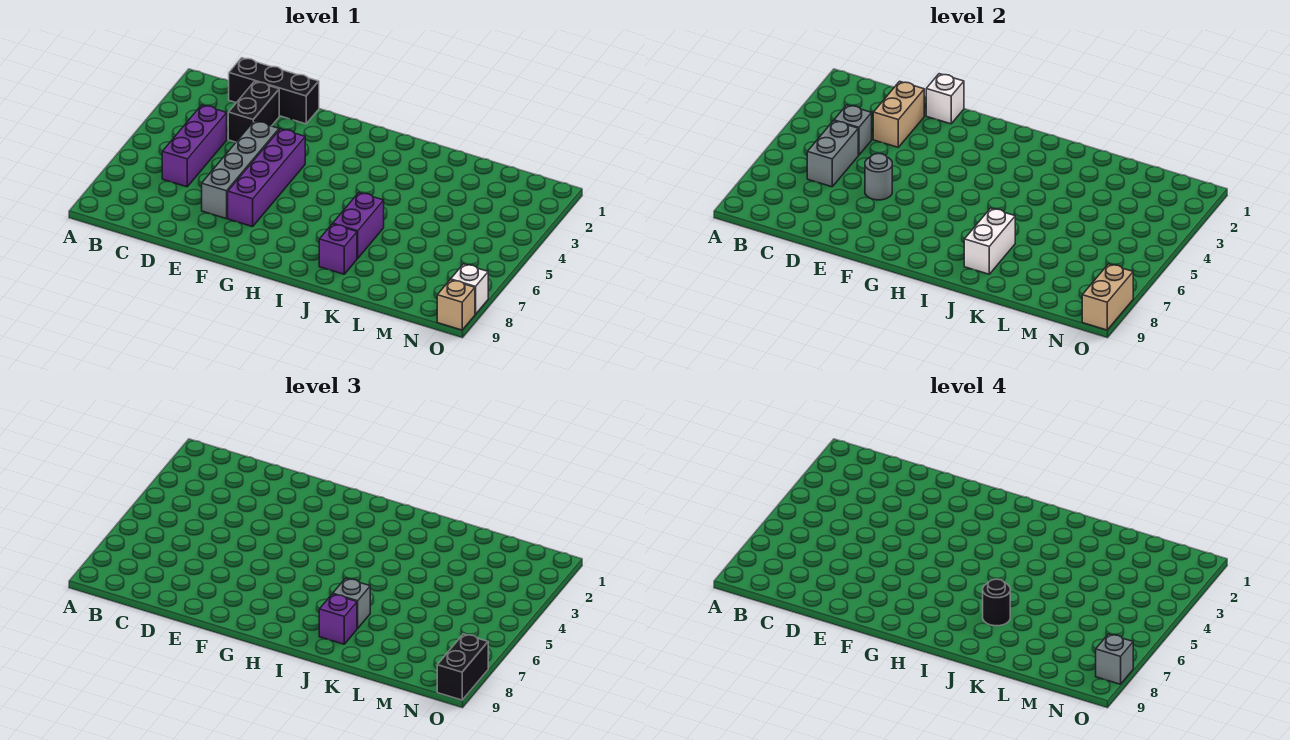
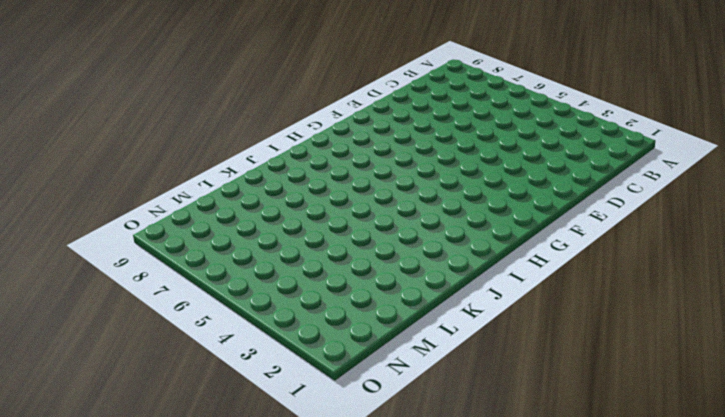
none -> black brick C1:E1 level 1
none -> purple brick C4:C6 level 1
none -> black brick D2:D3 level 1

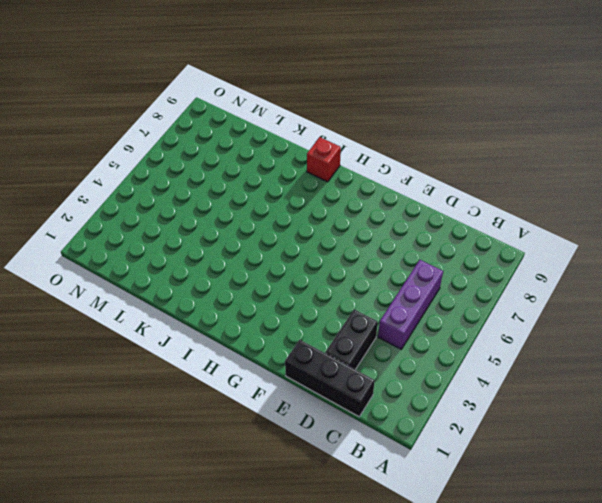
red brick I9 level 1 -> none
none -> grey brick E4:E7 level 1
none -> purple brick F4:F7 level 1
none -> purple brick J6:J7 level 1

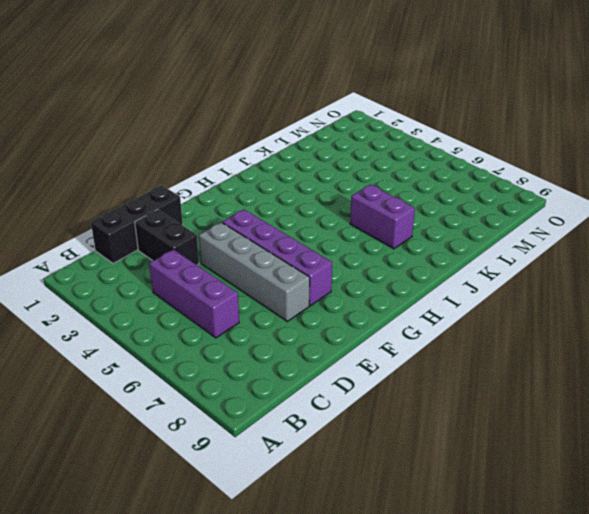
none -> purple brick J8 level 1
none -> white brick O8 level 1
none -> tan brick O9 level 1

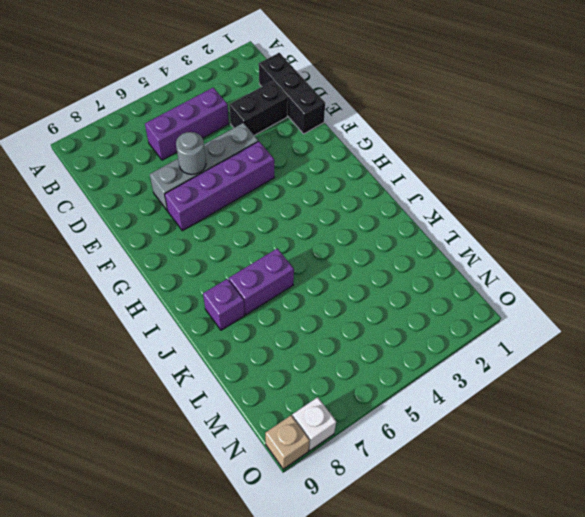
none -> grey brick C4 level 2
none -> grey brick C5:C6 level 2
none -> tan brick D2:D3 level 2

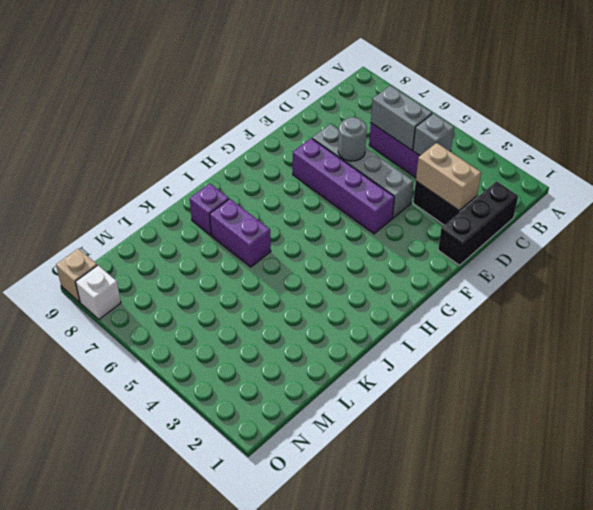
none -> white brick E1 level 2
none -> white brick J7:J8 level 2
none -> tan brick O8:O9 level 2

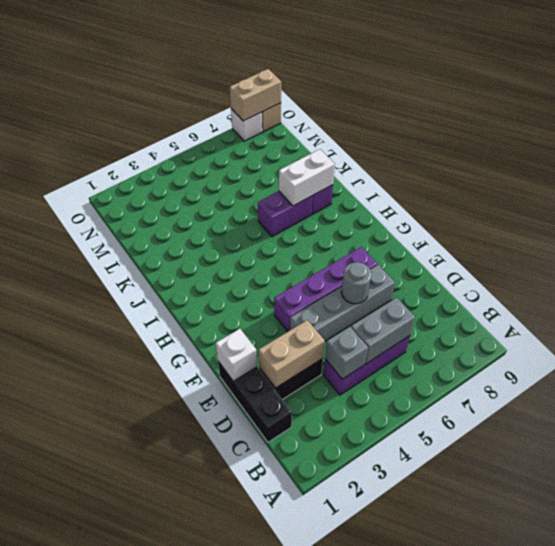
none -> grey brick J7 level 3
none -> purple brick J8 level 3
none -> black brick O8:O9 level 3

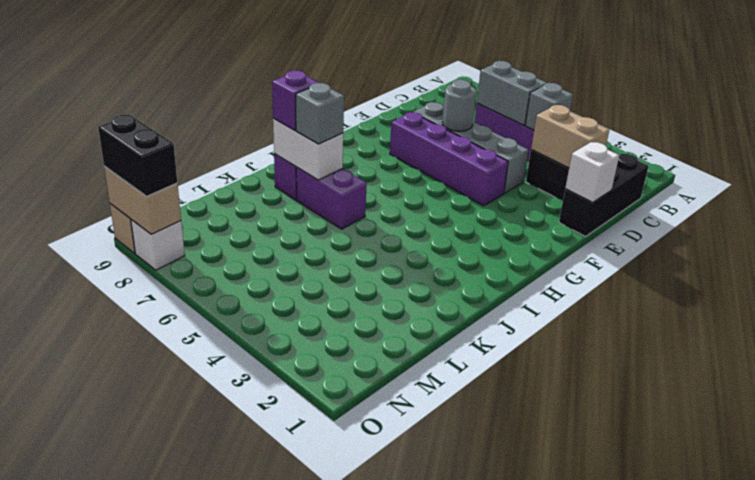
none -> black round brick J7 level 4
none -> grey brick O8 level 4

